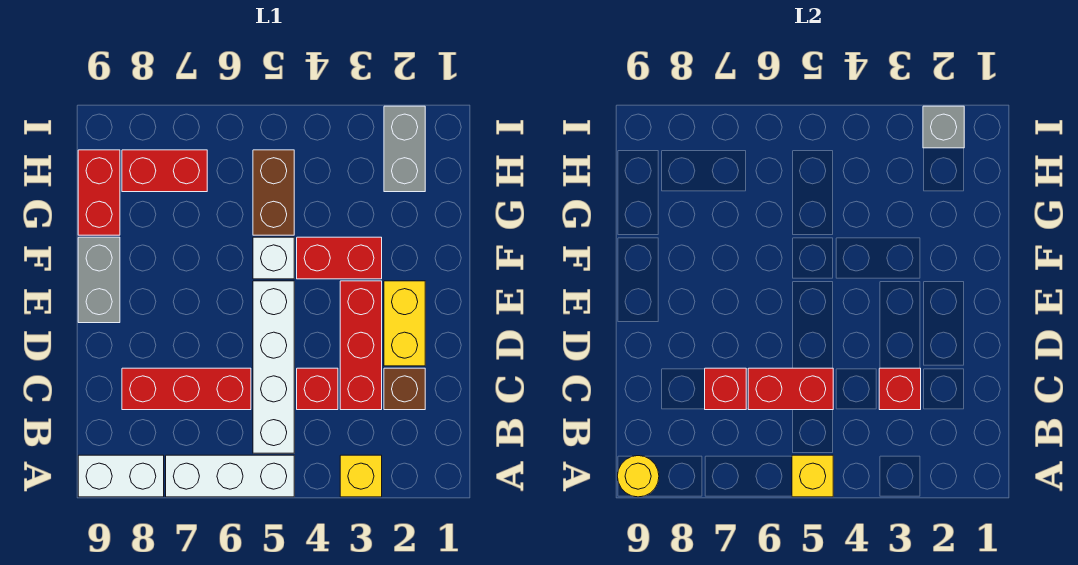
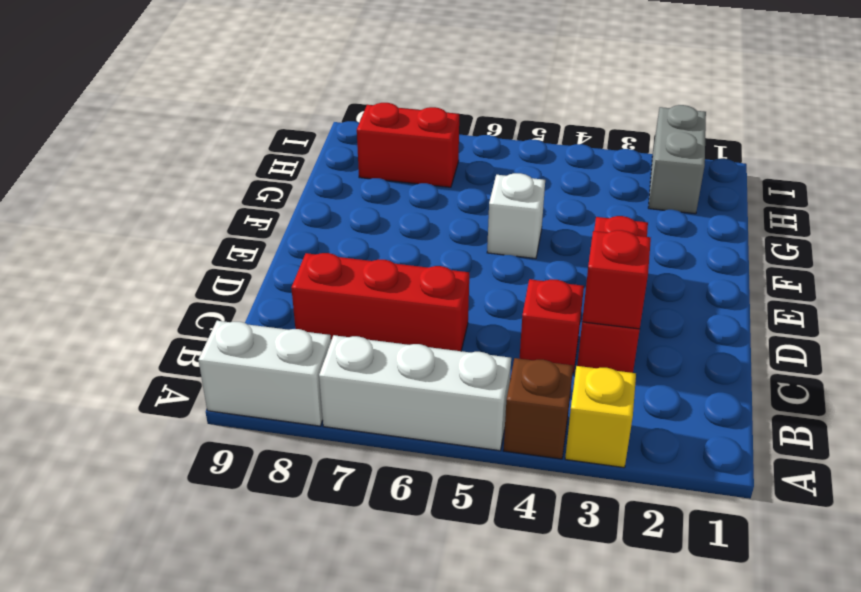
brown brick A4 level 1 -> brown brick C2 level 1
none -> white brick B5:E5 level 1
none -> yellow brick D2:E2 level 1
none -> grey brick E9:F9 level 1

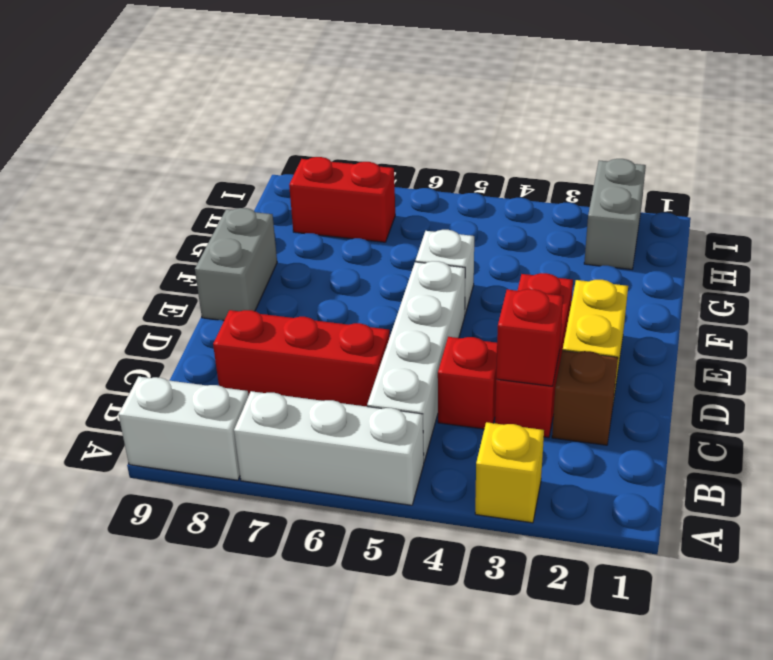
none -> red brick F3:F4 level 1
none -> brown brick G5:H5 level 1
none -> red brick G9:H9 level 1

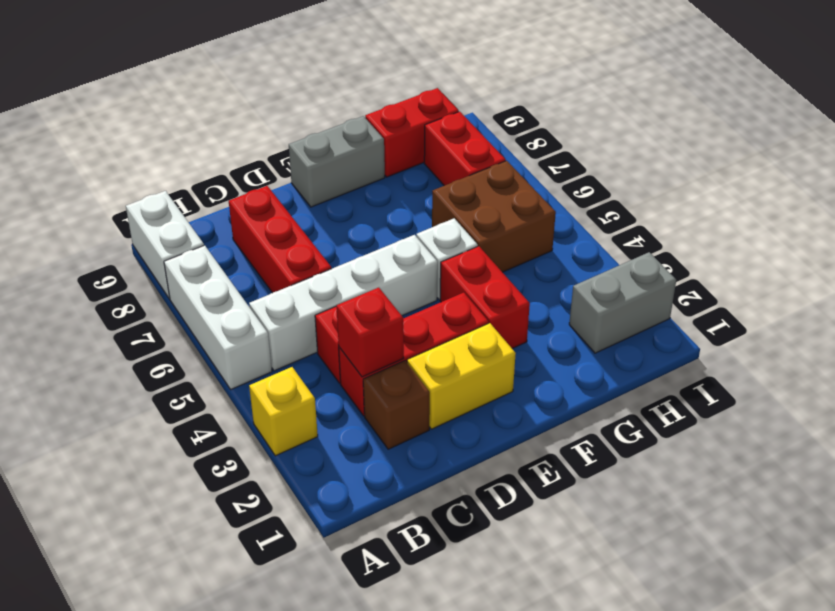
brown brick G5:H6 level 1 -> brown brick G5:H5 level 1
none -> yellow brick A5 level 2
none -> yellow round brick A9 level 2
none -> red brick C5:C6 level 2

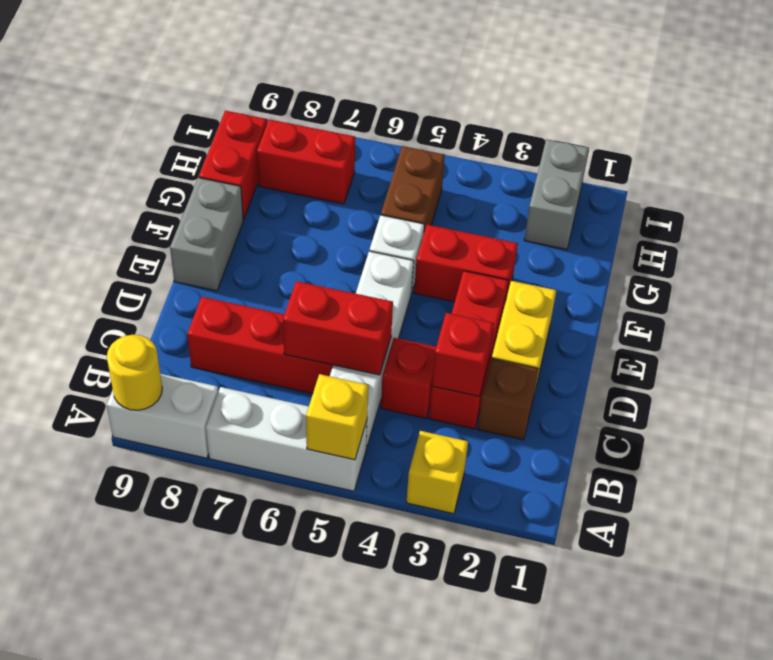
none -> red brick C7 level 2
none -> grey brick I2 level 2

